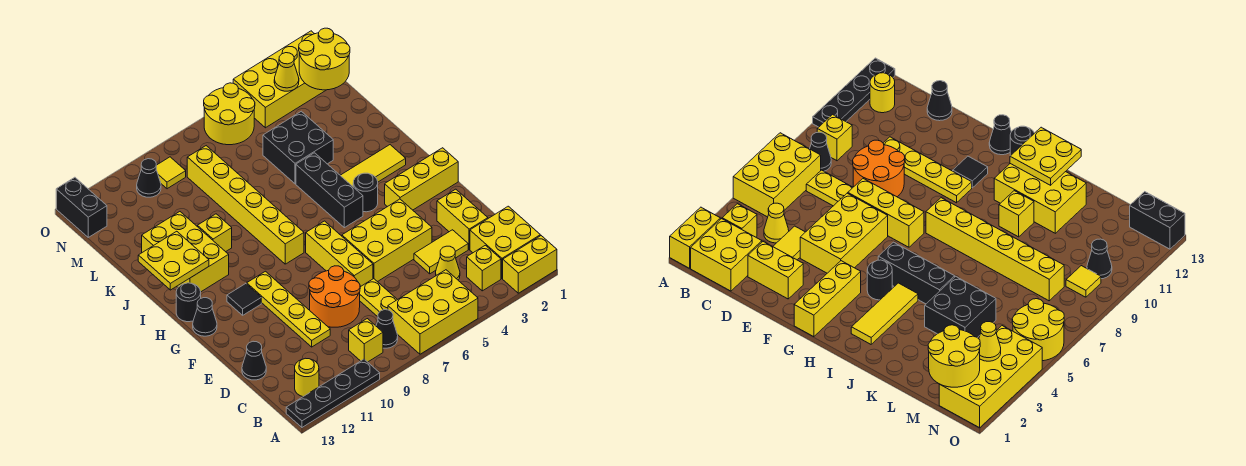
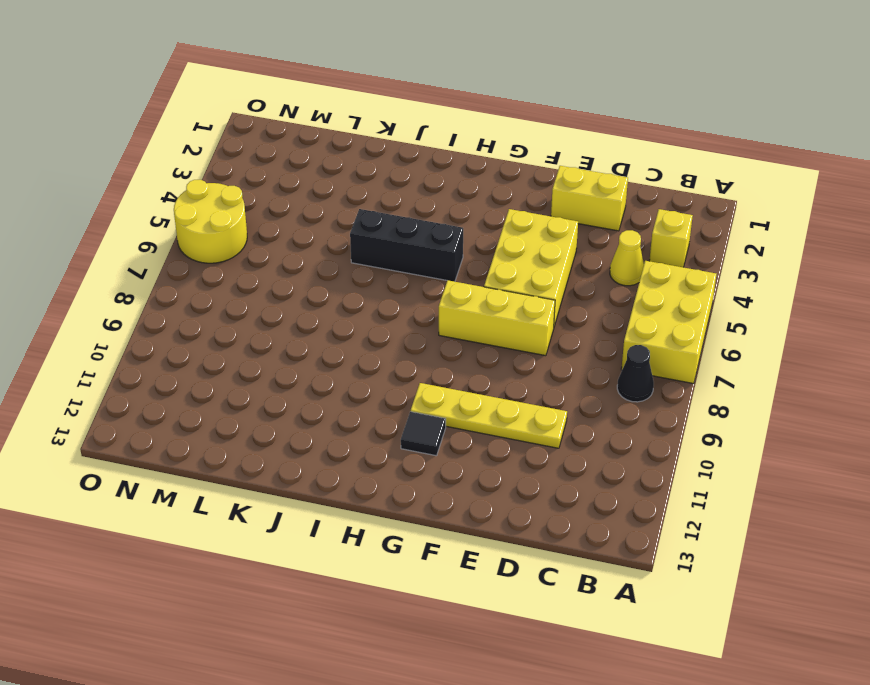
none -> yellow brick A1:A2 level 1
none -> black plate A10:A13 level 1
none -> yellow brick B1:C2 level 1
none -> yellow brick B9 level 1

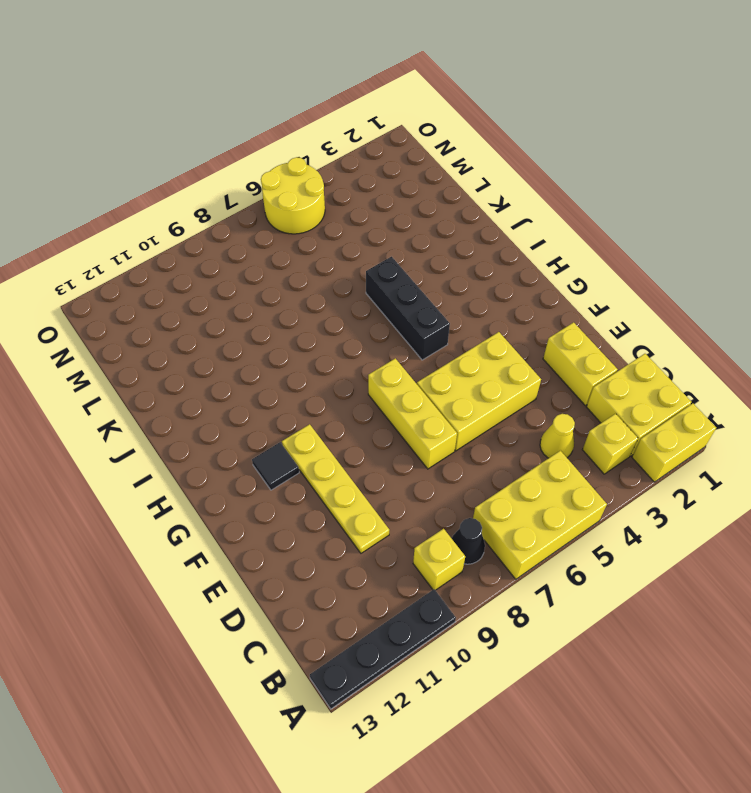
none -> yellow round brick B12 level 1
none -> yellow plate C7:D7 level 1
none -> yellow tile D3:D4 level 1
none -> orange round brick D8:E9 level 1

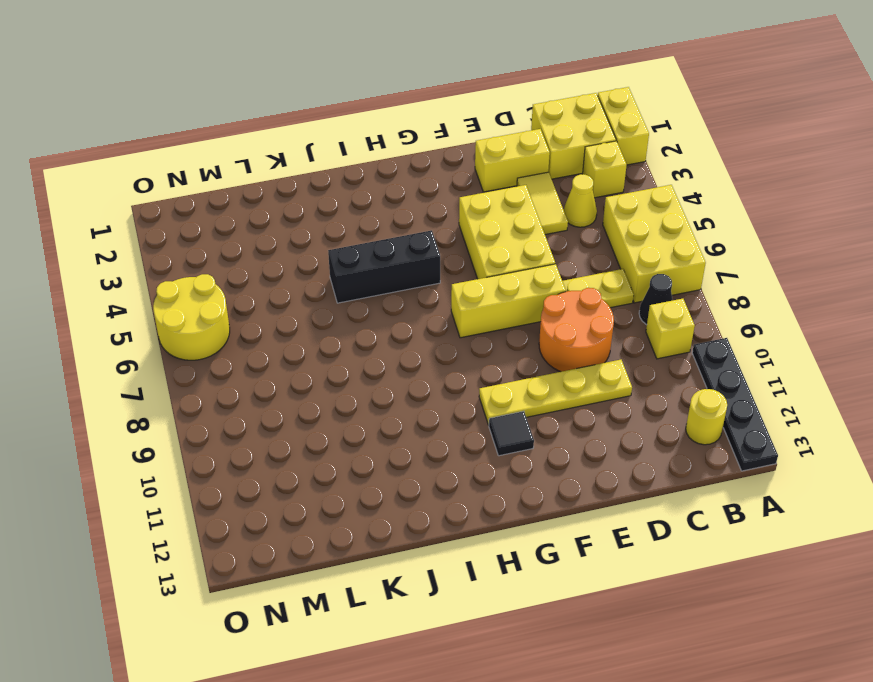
none -> black cone D13 level 1
none -> yellow brick G1:G3 level 1
none -> black cone G13 level 1
none -> black round brick H4 level 1

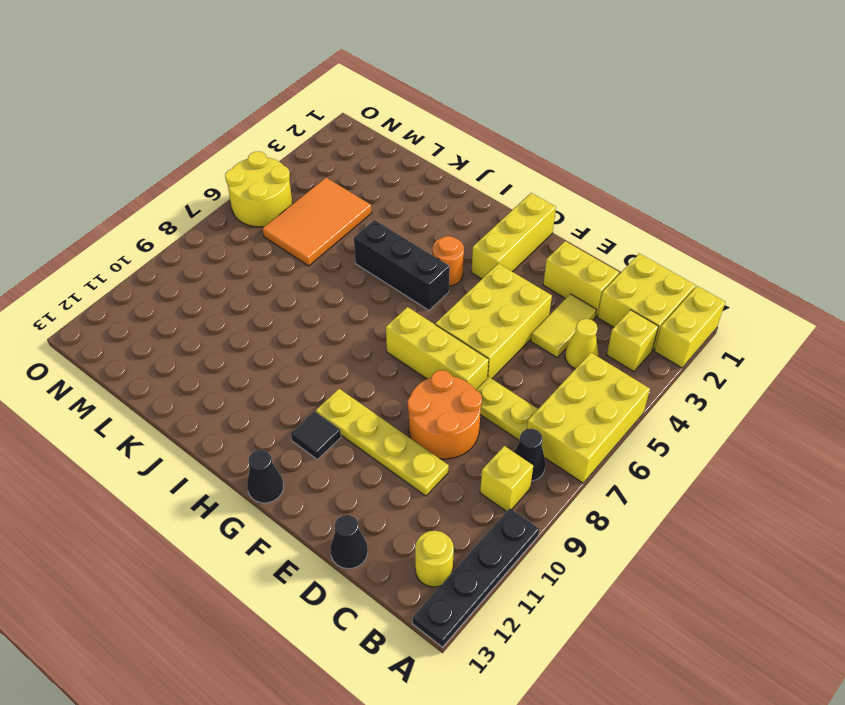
orange round brick H4 level 1 -> black round brick H4 level 1
orange tile L4:M6 level 1 -> black brick K4:L5 level 1
none -> yellow brick H8:M8 level 1
none -> black round brick H13 level 1
none -> yellow tile I2:I4 level 1
none -> yellow brick I11:K12 level 1

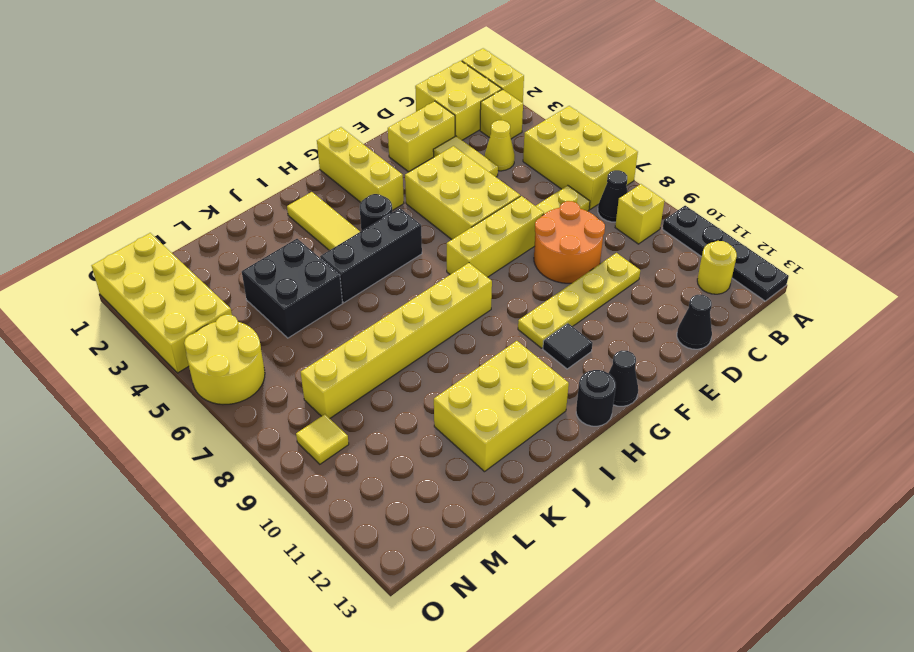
none -> yellow brick J10 level 1
none -> black cone N10 level 1
none -> black brick N13:O13 level 1
none -> yellow plate I12:J13 level 2

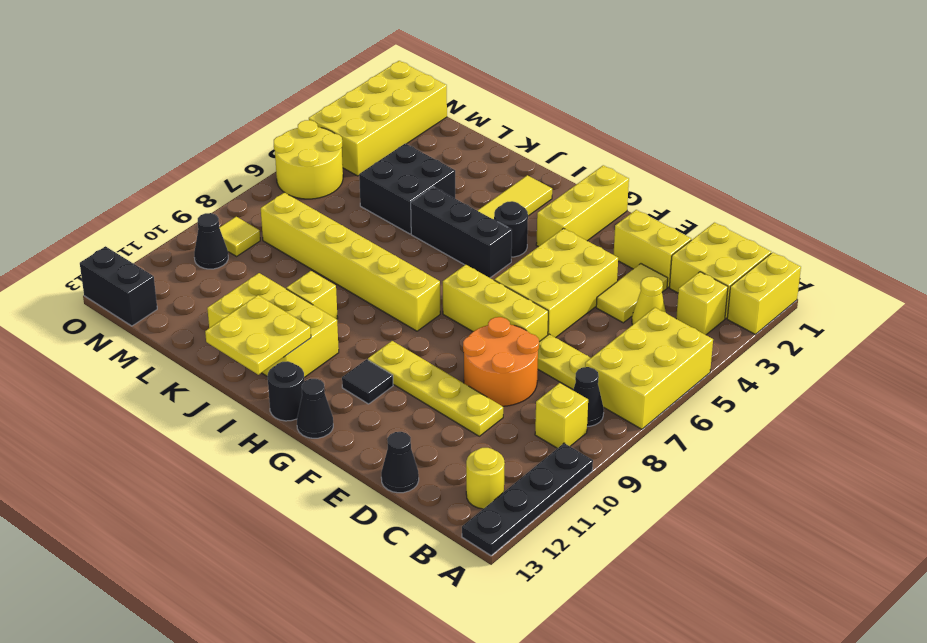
none -> yellow round brick M1:N2 level 2
none -> yellow cone N3 level 2

